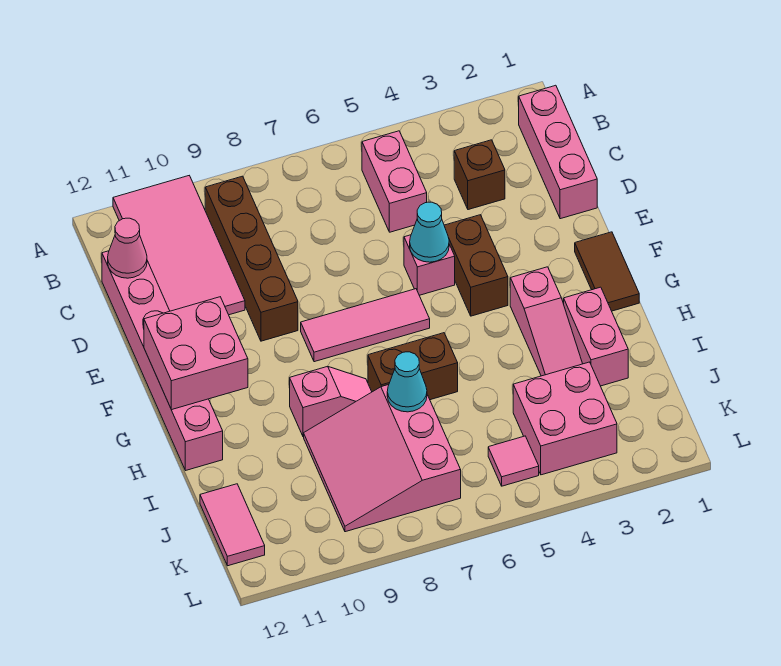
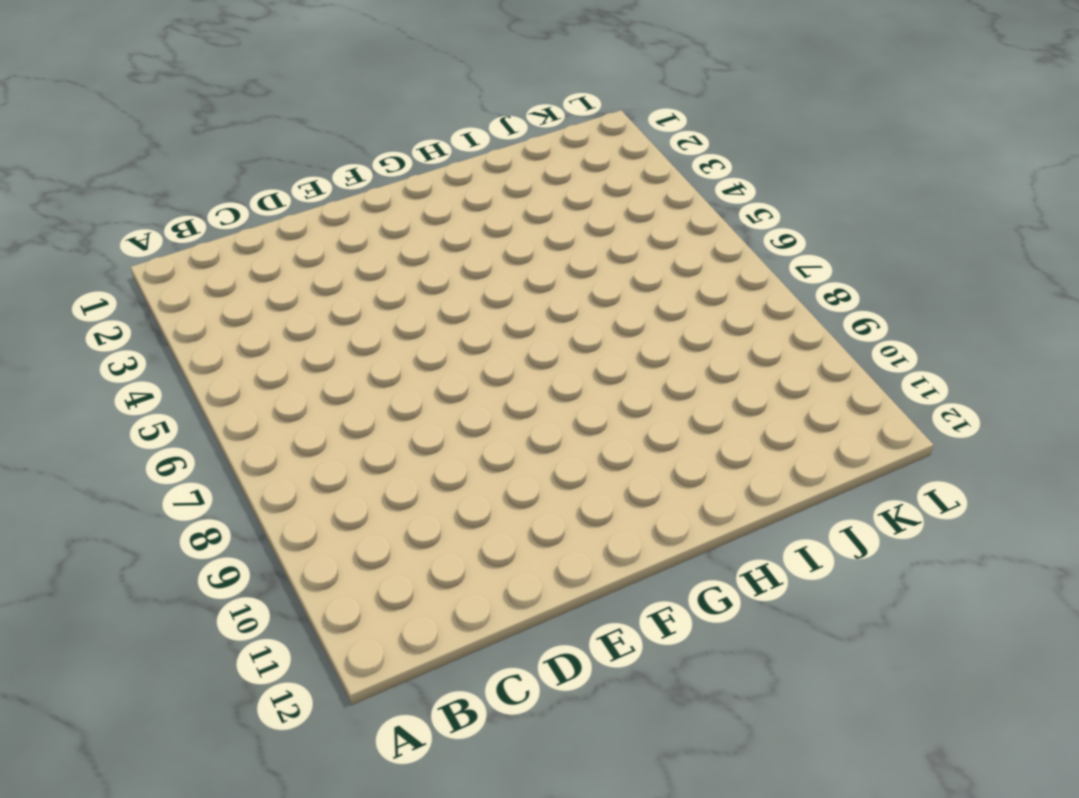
none -> pink tile A10:D11 level 1
none -> pink brick B1:D1 level 1
none -> pink brick B5:C5 level 1

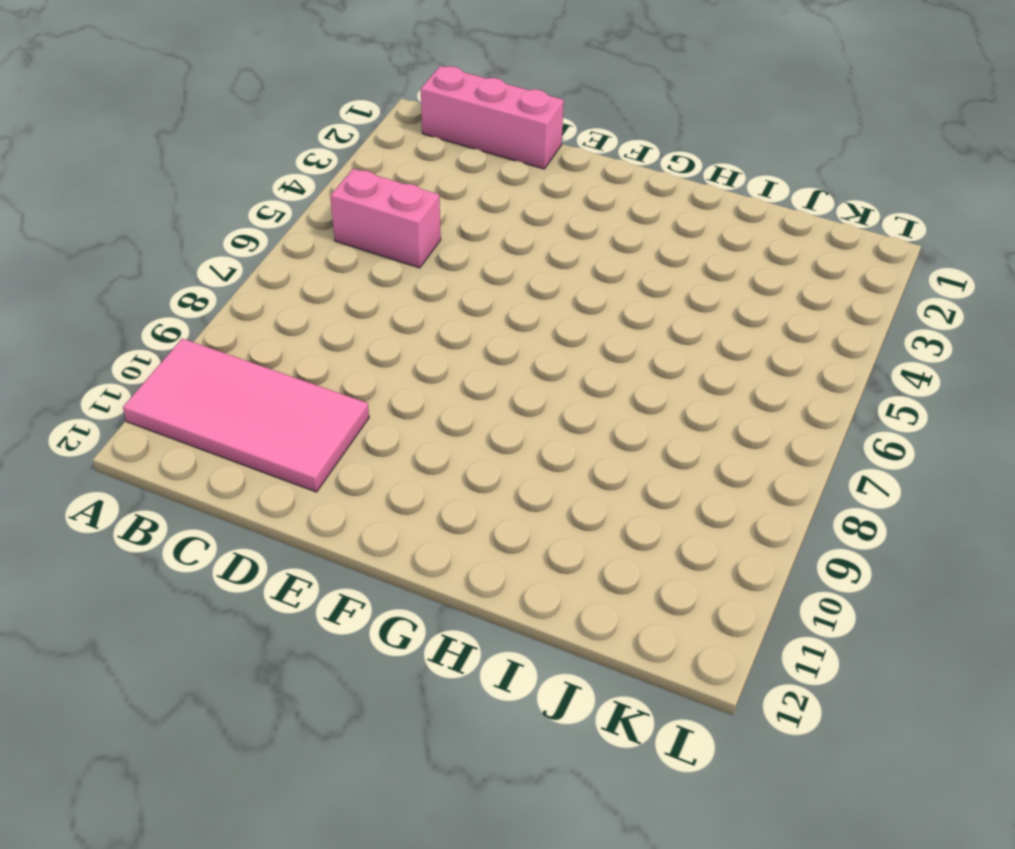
none -> brown brick B9:E9 level 1
none -> brown brick C3 level 1
none -> pink brick C12:H12 level 1

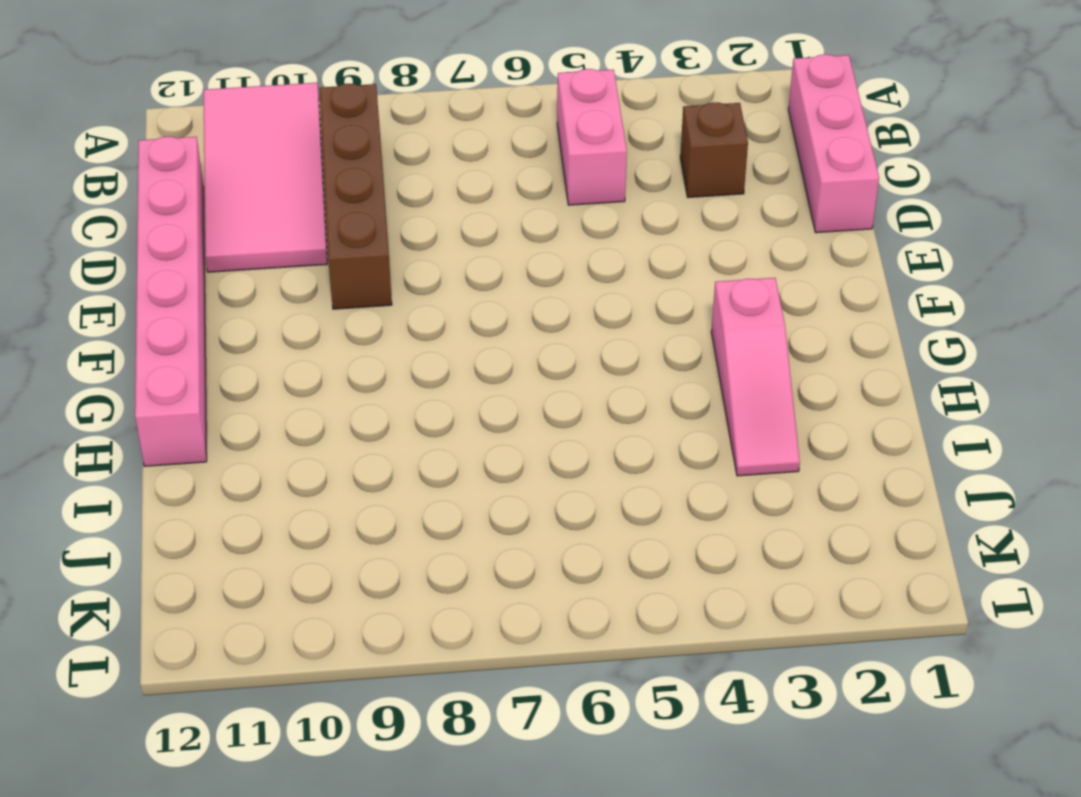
none -> brown brick E4:F4 level 1
none -> pink brick E5 level 1
none -> brown tile F1:G1 level 1

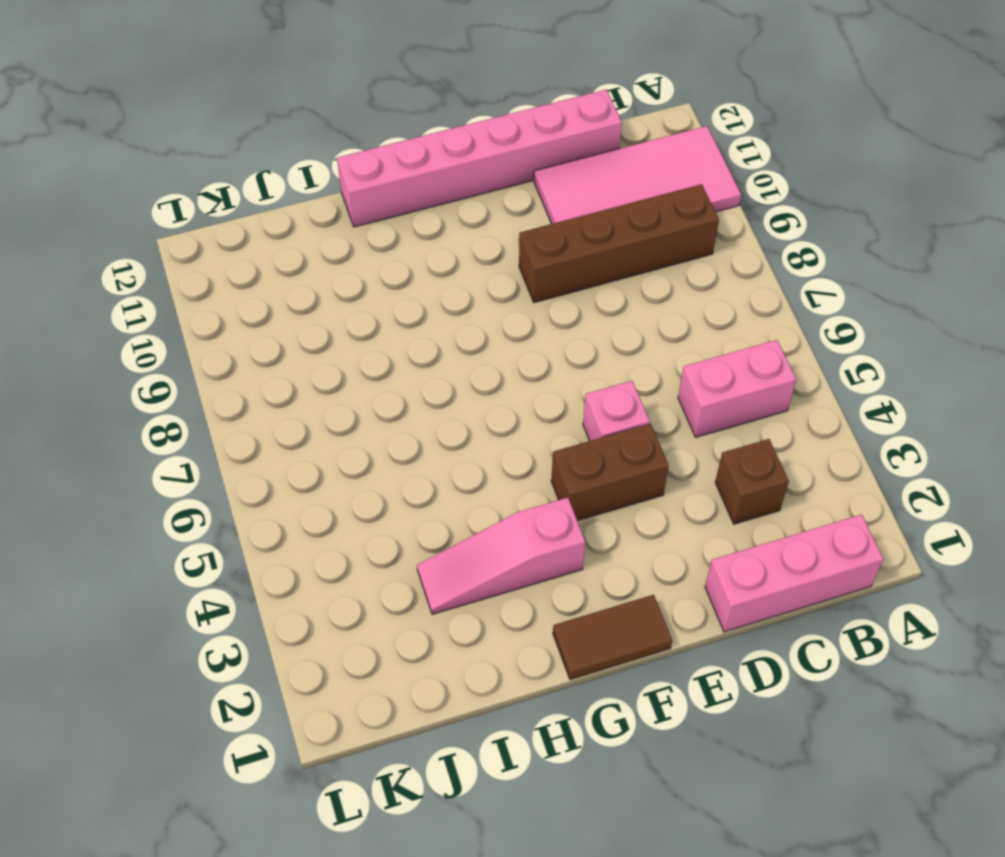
none -> pink tile F6:F8 level 1
none -> pink brick H2:I2 level 1
none -> brown brick H6:H7 level 1

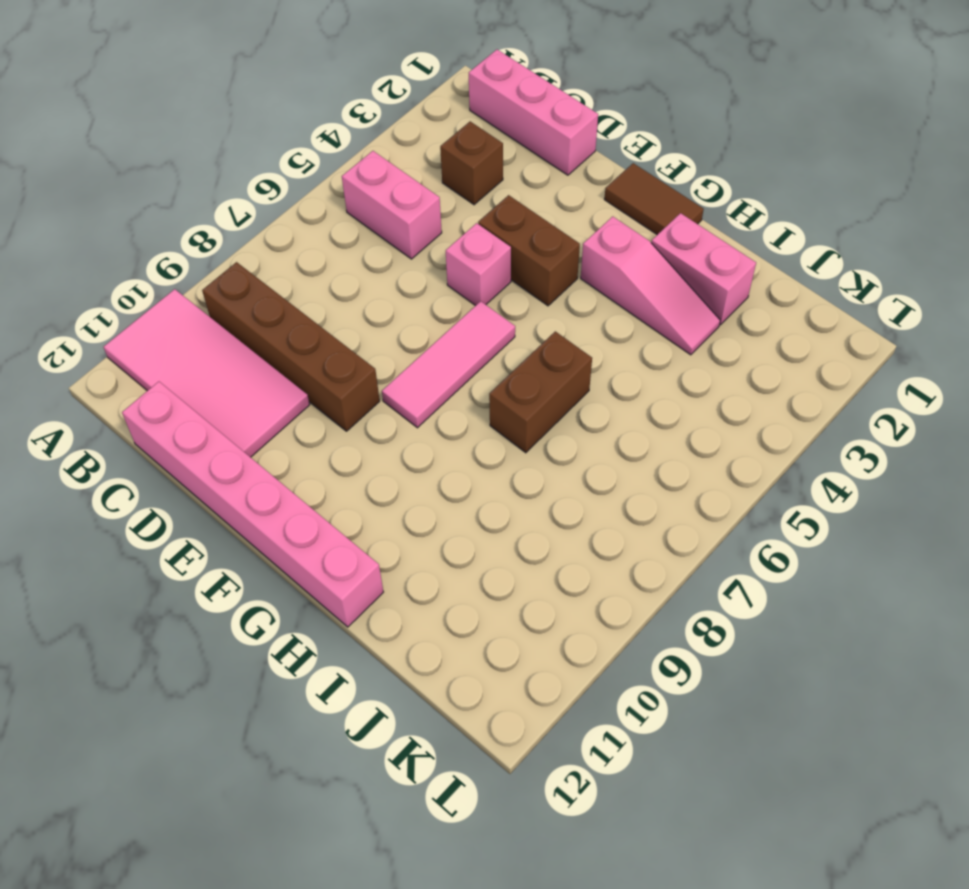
none -> pink slope H8:H9 level 1 top 9
none -> pink slope I7:K9 level 1 top 7
none -> pink brick J3:K4 level 1

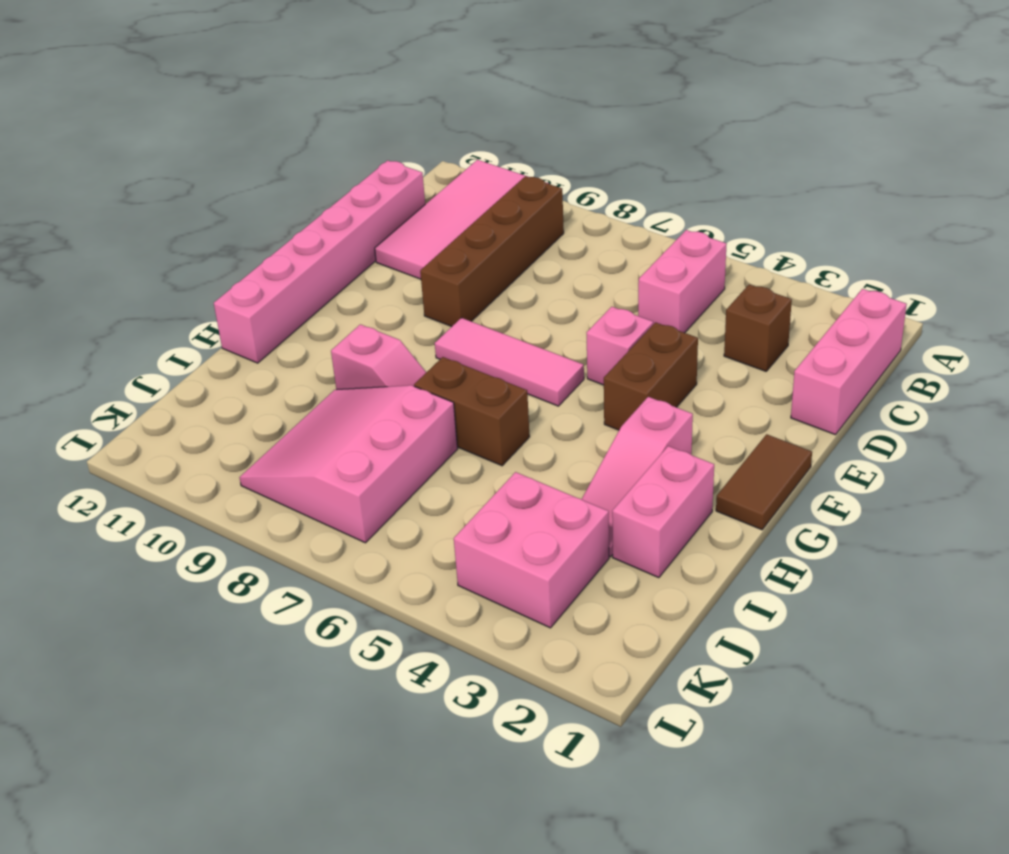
none -> pink tile J12:K12 level 1
none -> pink tile K5 level 1
none -> pink cone C12 level 2

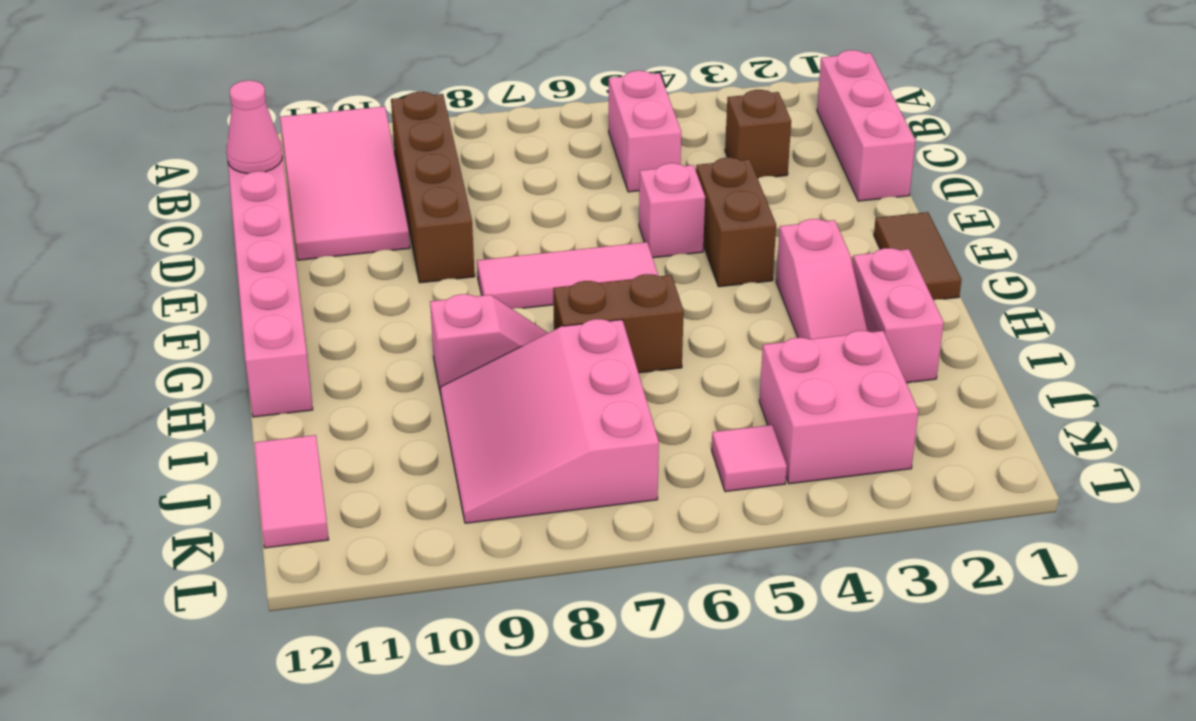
none -> cyan cone E5 level 2
none -> pink brick F11:G12 level 2
none -> cyan cone I7 level 2

